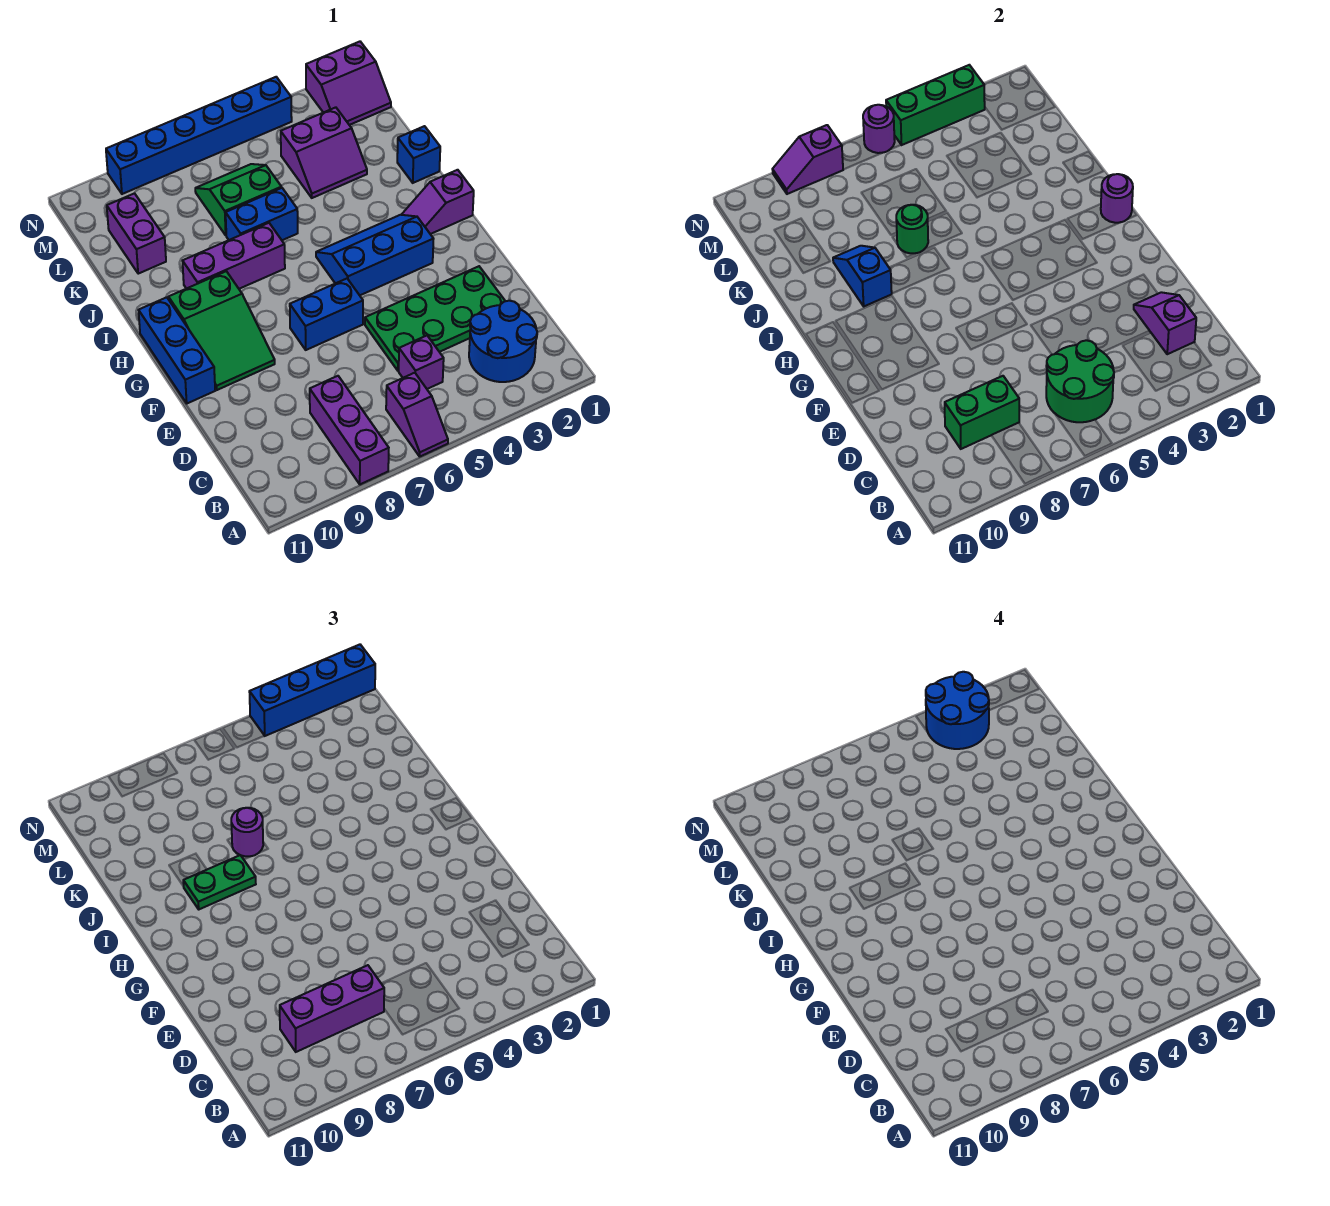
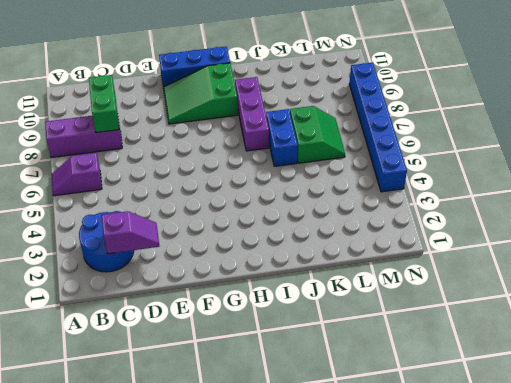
none -> purple brick C5 level 1
none -> green plate D2:E5 level 1
none -> blue brick F6:F7 level 1
none -> blue slope G3:H5 level 1 top G

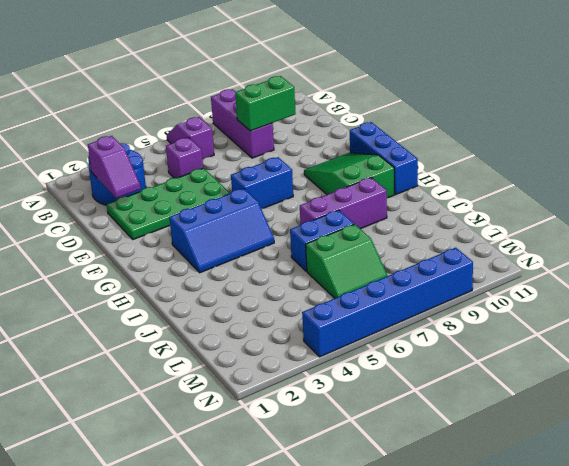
none -> purple slope H1:H2 level 1 top 1
none -> blue brick J1 level 1
none -> purple slope K3:L4 level 1 top L
none -> purple brick K10:L10 level 1

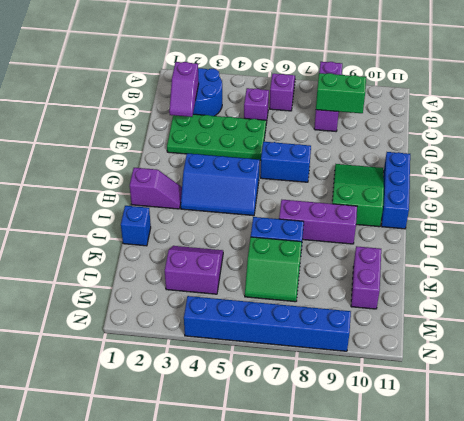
none -> purple slope M1:N2 level 1 top N
none -> green round brick B5:C6 level 2
none -> purple round brick H1 level 2
none -> blue slope I9:J9 level 2 top I

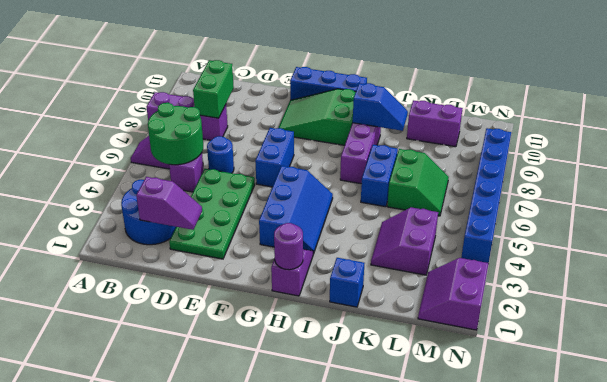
blue round brick D6 level 1 -> none
none -> green round brick J7 level 2
none -> green brick N3:N5 level 2
none -> purple round brick N6 level 2
none -> purple slope N8:N9 level 2 top 8

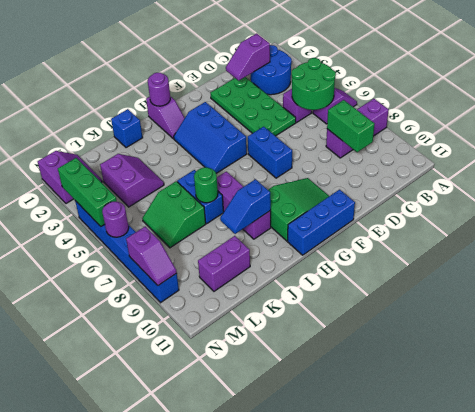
none -> purple brick C7:C9 level 3
none -> green plate I8:I9 level 3
none -> purple round brick J7 level 3
none -> blue brick N1:N4 level 3

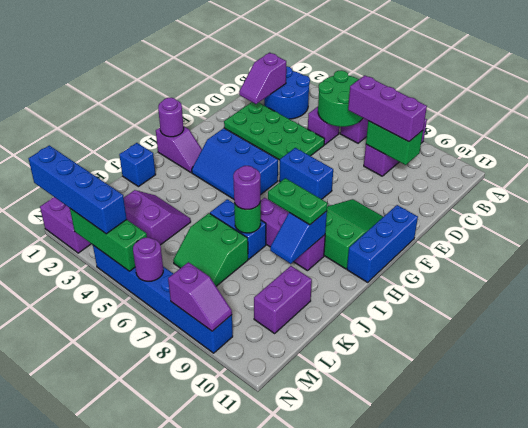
none -> blue round brick M3:N4 level 4

